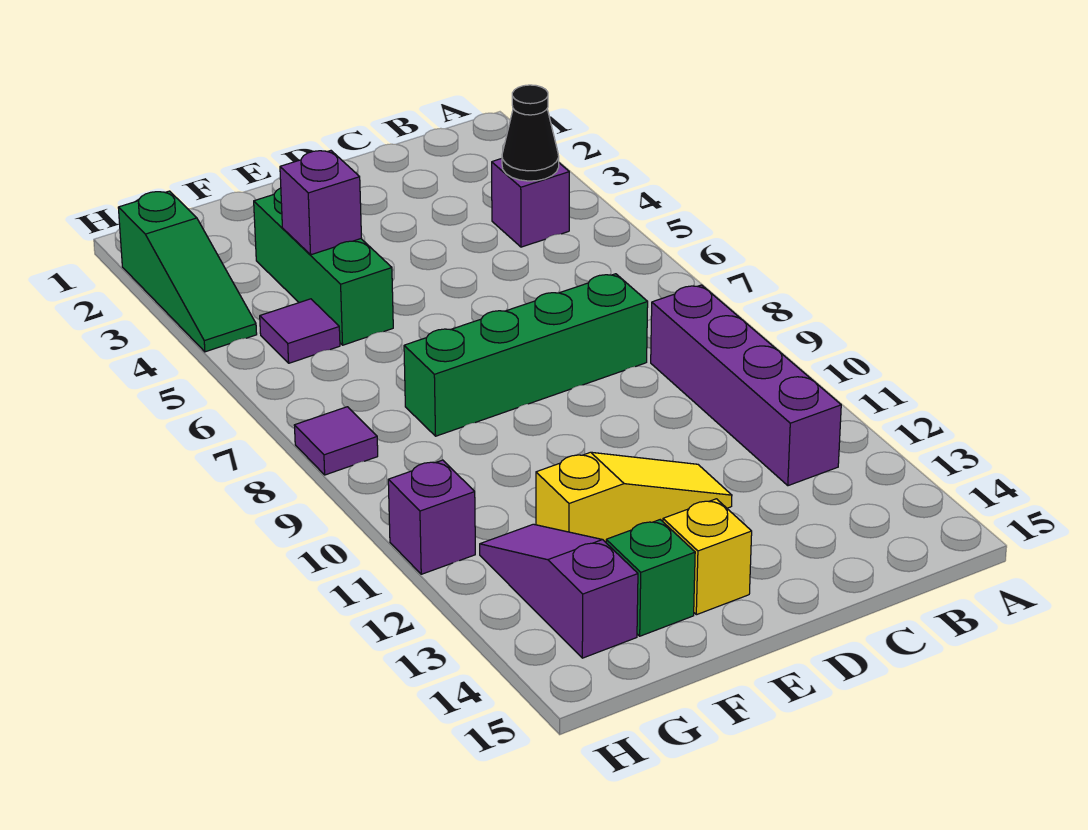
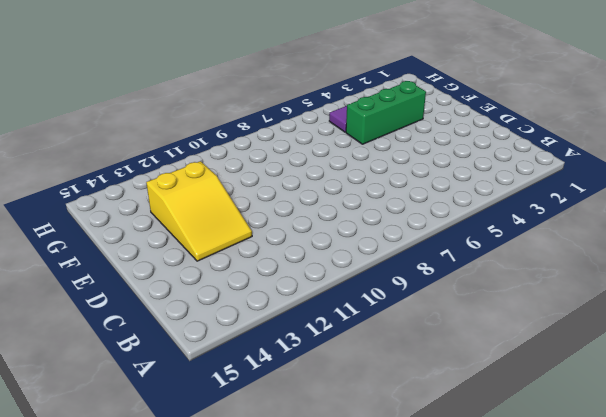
yellow slope D12:F13 level 1 top F -> yellow slope D12:F12 level 1 top F
none -> purple brick B4 level 1
none -> purple brick B9:B12 level 1
none -> green brick C8:F8 level 1

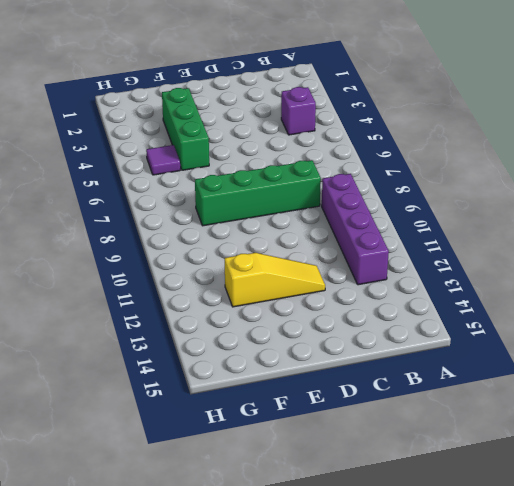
none -> yellow brick E14 level 1
none -> green brick F14 level 1
none -> purple slope G12:G14 level 1 top 14

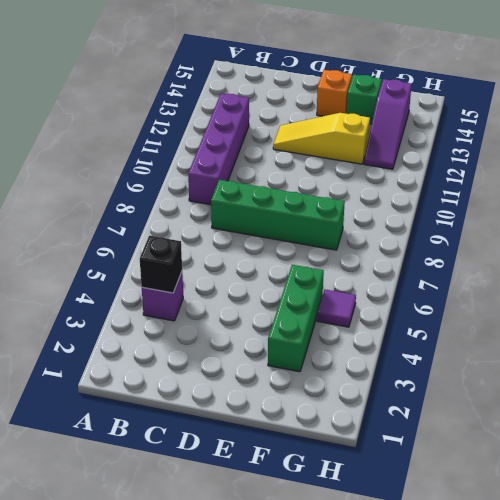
black brick B4 level 2 -> black cone B4 level 2
orange brick E14 level 1 -> yellow brick E14 level 1
none -> green slope H2:H4 level 1 top 2
none -> purple tile H8 level 1
none -> purple brick H11 level 1

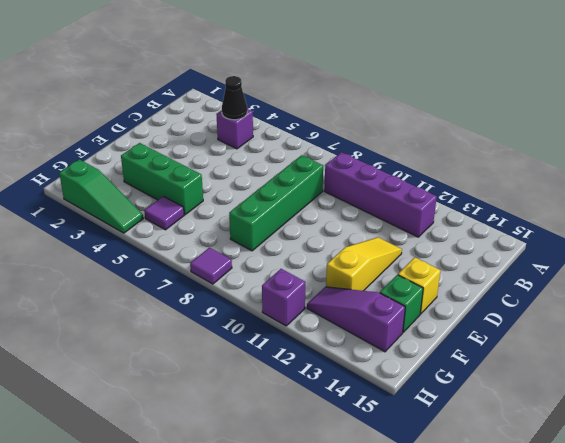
none -> purple brick F4 level 2

